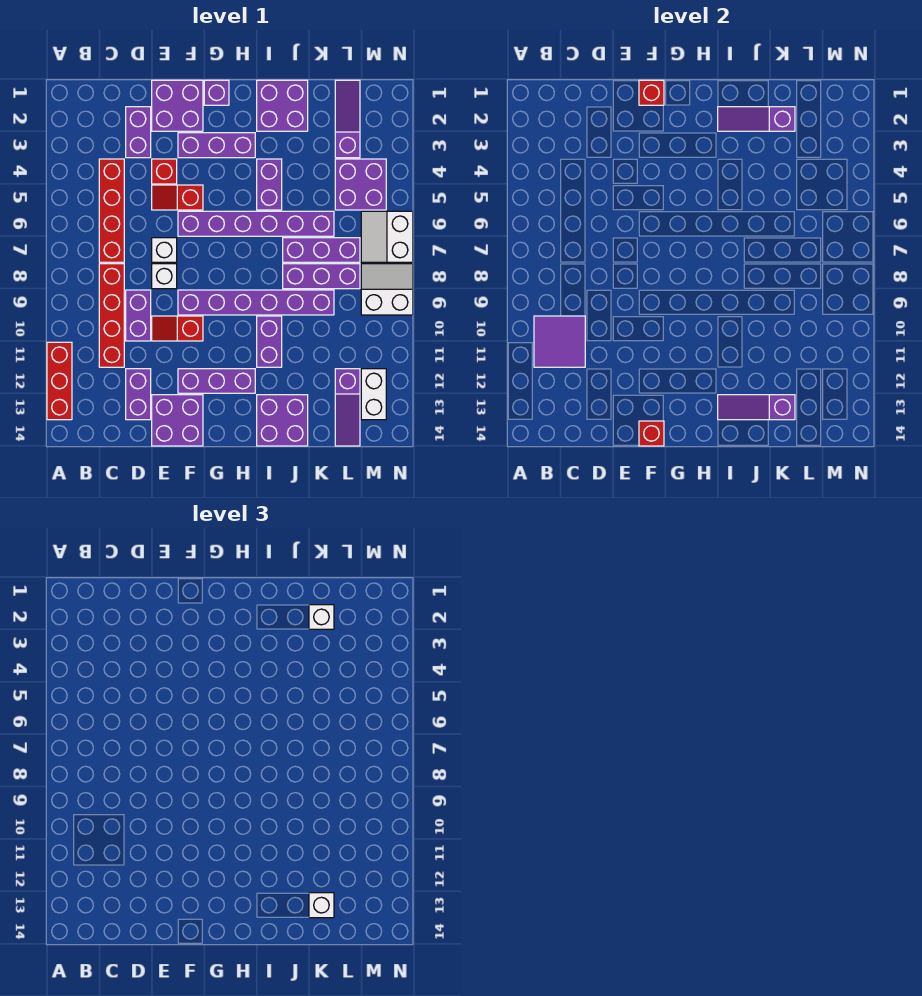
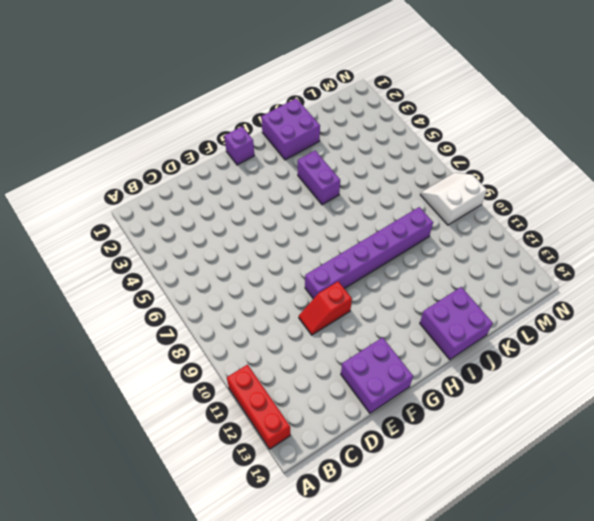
none -> red brick C4:C7 level 1
none -> red brick C8:C11 level 1
none -> purple brick D2:D3 level 1
none -> purple brick D9:D10 level 1

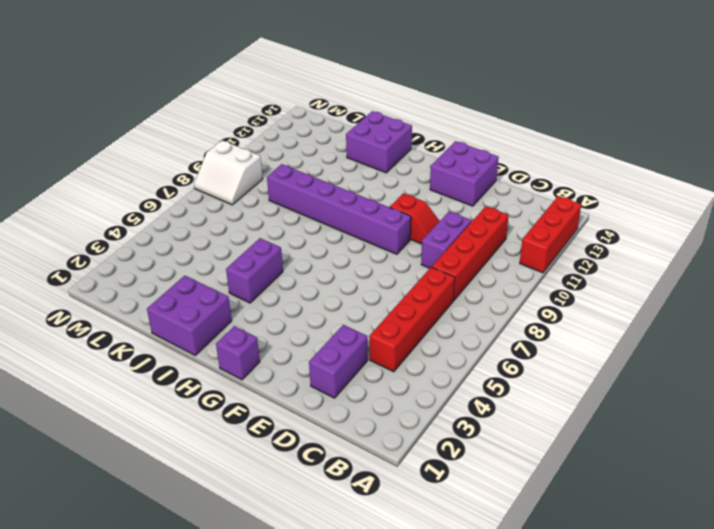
none -> purple brick D12:D13 level 1
none -> purple brick E1:F2 level 1
none -> red brick E4 level 1
none -> red slope E5:F5 level 1 top F

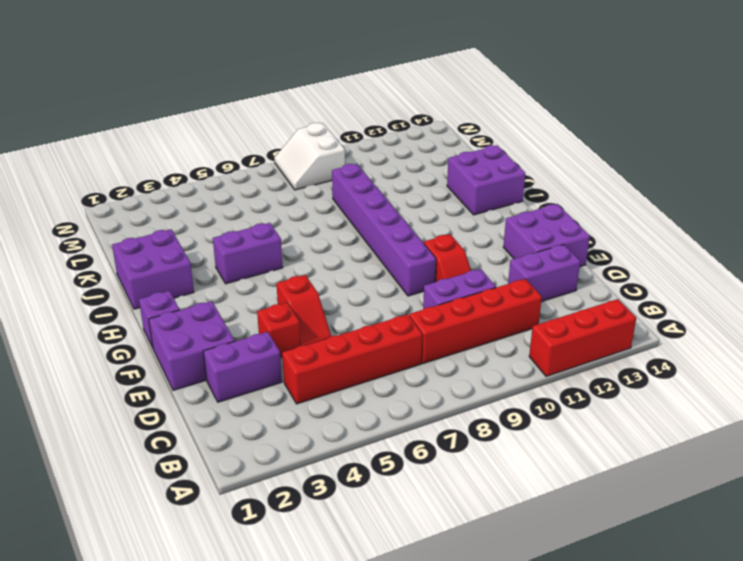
none -> white brick E7 level 1
none -> white brick E8 level 1
none -> purple brick F3:H3 level 1
none -> purple brick F6:K6 level 1

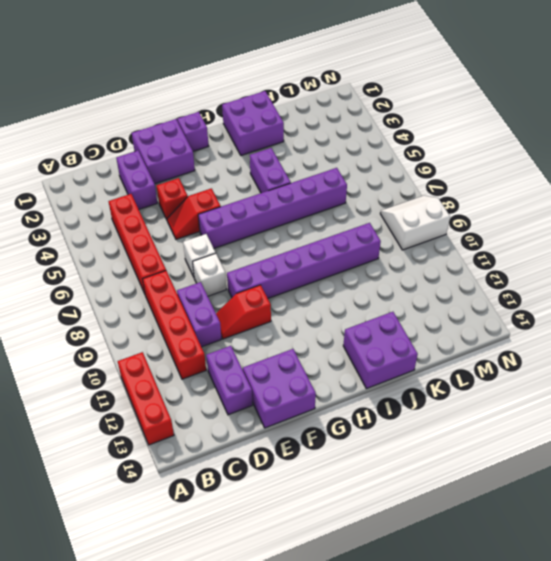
none -> purple brick F3:H3 level 1
none -> purple brick F12:H12 level 1
none -> purple brick I10:I11 level 1
none -> purple brick J7:L7 level 1

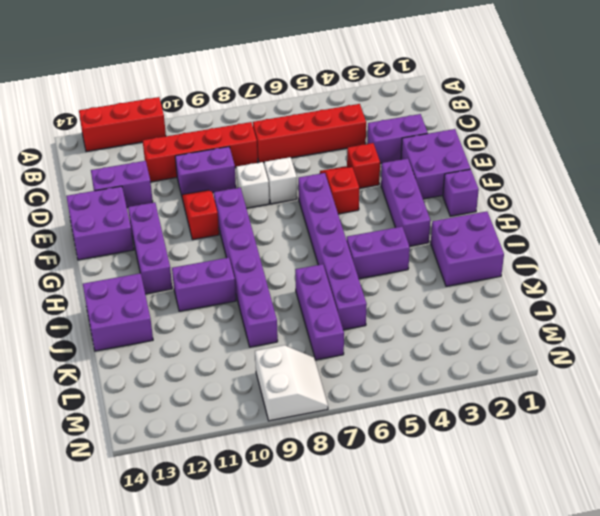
none -> purple brick J8:L8 level 1
none -> purple slope L1:L3 level 1 top 3
none -> purple brick L4:M5 level 1
none -> purple slope L12:L14 level 1 top 12

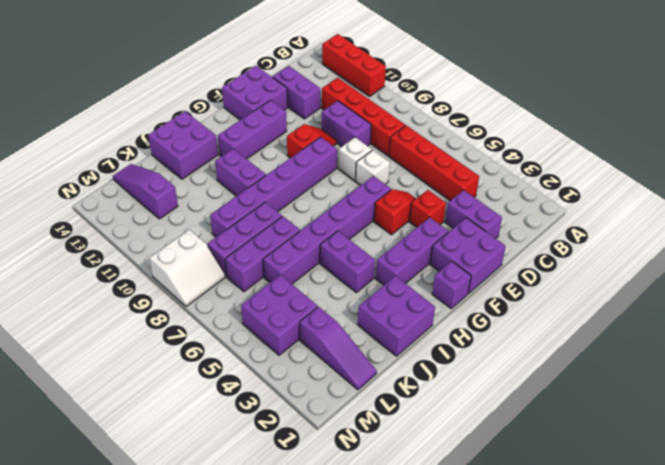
none -> white slope M6:N7 level 1 top N
none -> white brick M12:M13 level 1
none -> purple tile B10:C11 level 2
none -> red brick F1 level 2

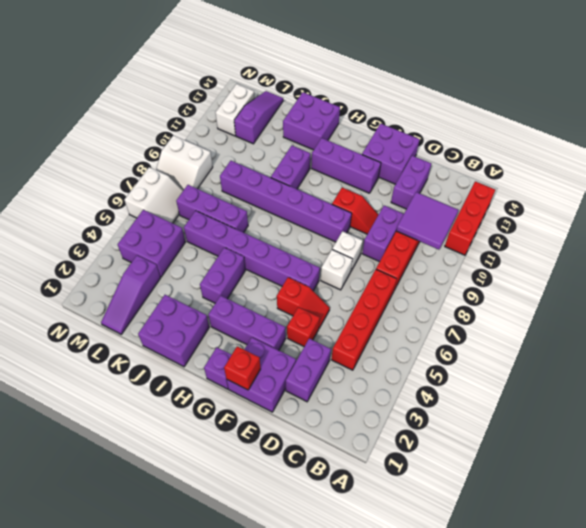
none -> purple brick J8:L8 level 1
none -> red brick F14 level 2
none -> purple slope I2:K2 level 2 top K
none -> purple slope I13:K13 level 2 top K

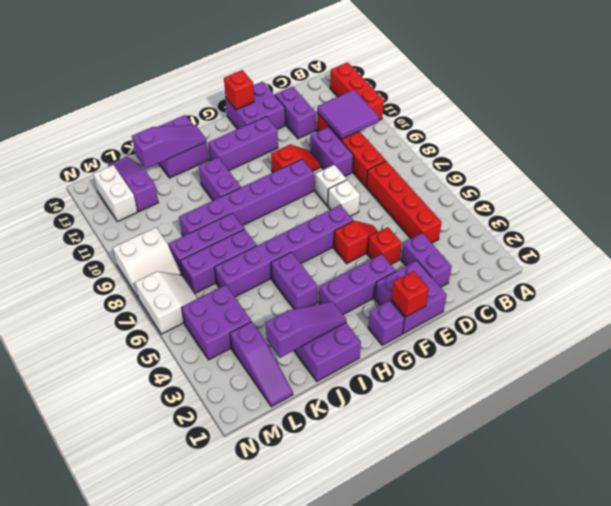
none -> white brick K2 level 3
none -> white brick K13 level 3

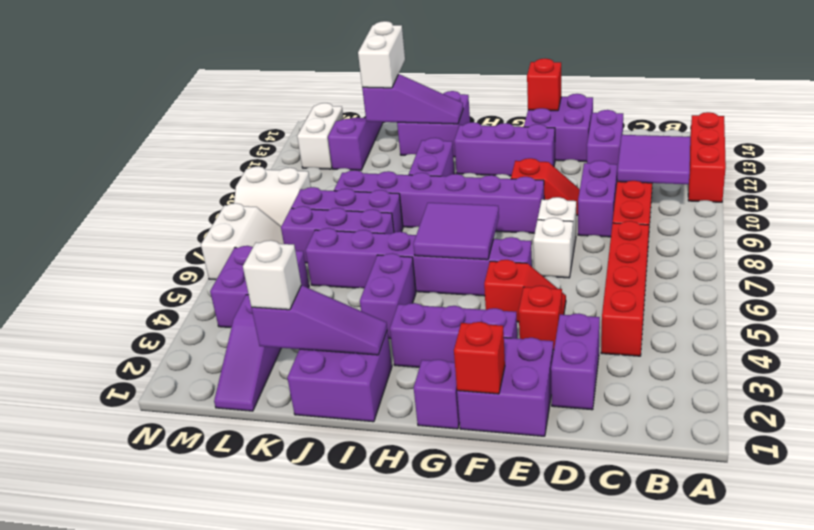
purple tile G6:H7 level 2 -> none
white brick K13:K14 level 3 -> white brick K13 level 3

